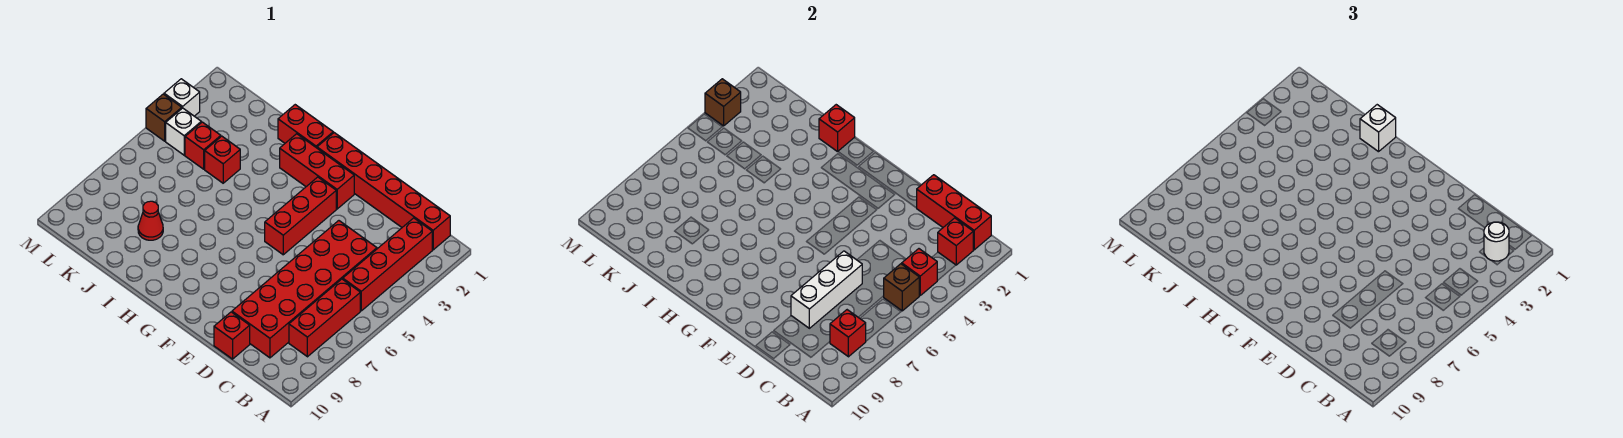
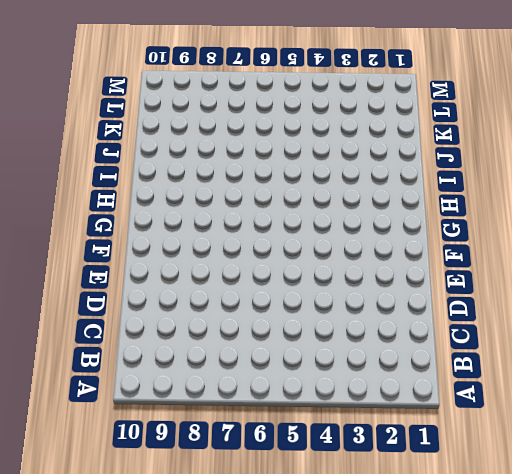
none -> red brick B1:G1 level 1
none -> red brick B2:B5 level 1
none -> red brick B6:B8 level 1

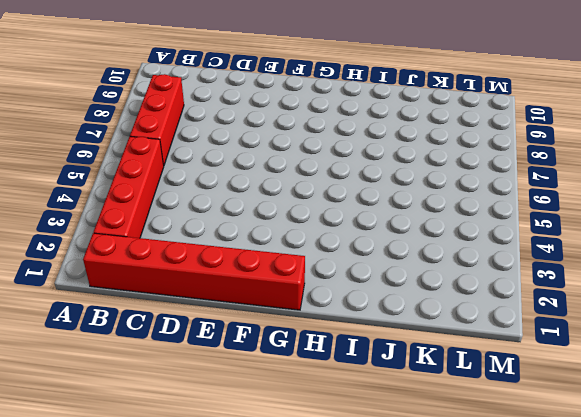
none -> red brick C4:D9 level 1
none -> red brick D10 level 1
none -> red brick F2:H2 level 1

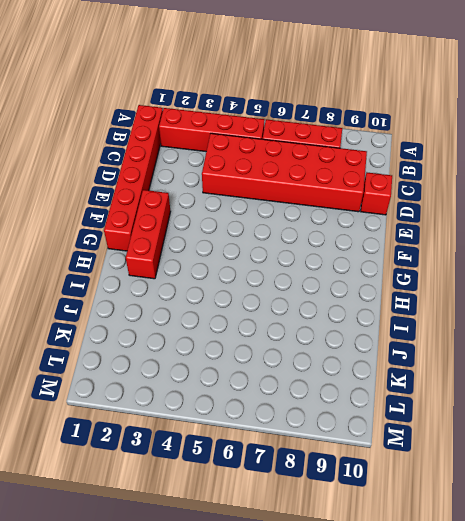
none -> red brick F3:F5 level 1
none -> red brick H1:I1 level 1
none -> red brick J4 level 1

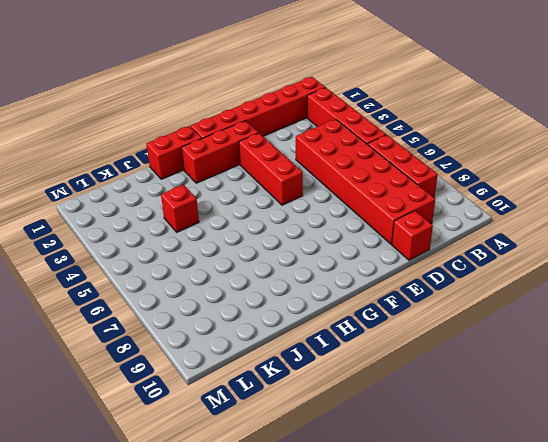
none -> red cone J8 level 1
none -> red brick K4 level 1
none -> white brick L4 level 1

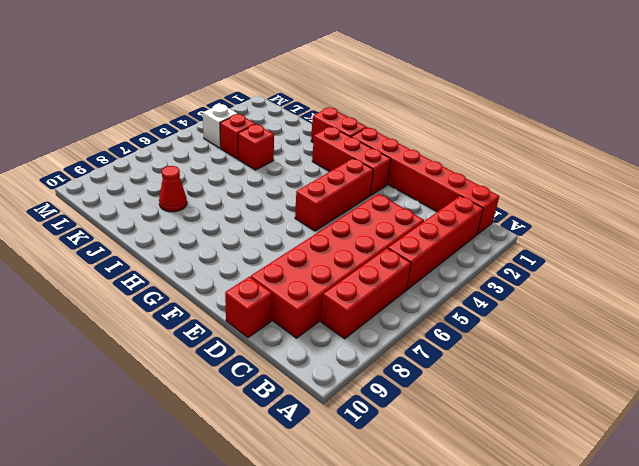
none -> white brick M3 level 1
none -> brown brick M4 level 1
none -> red brick B1:D1 level 2

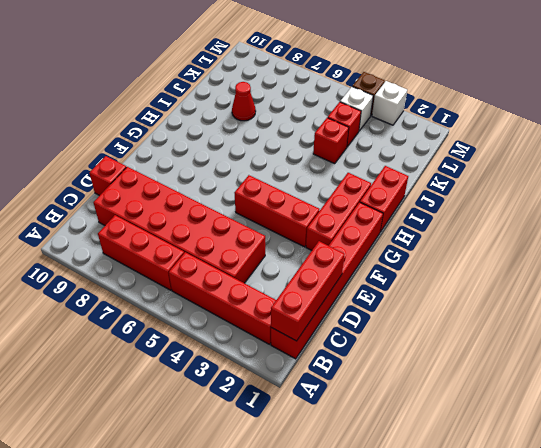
none -> red brick B2 level 2
none -> red brick B4 level 2
none -> brown brick B5 level 2

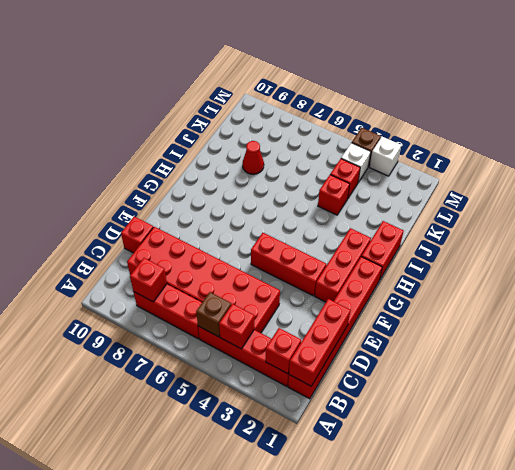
none -> white brick D6:D8 level 2
none -> red brick I1 level 2
none -> brown brick M3 level 2

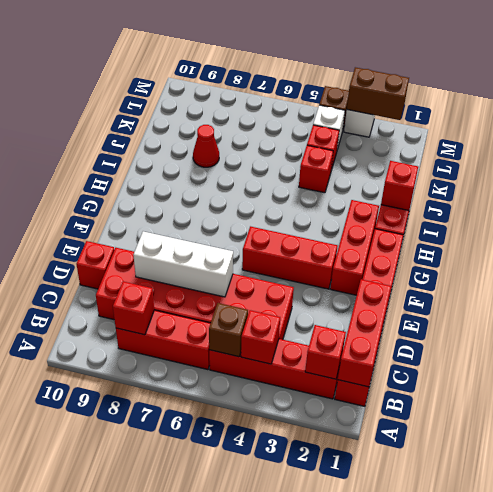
brown brick M2:M3 level 2 -> brown brick M3 level 2
none -> white round brick B2 level 3
none -> white brick I1 level 3

